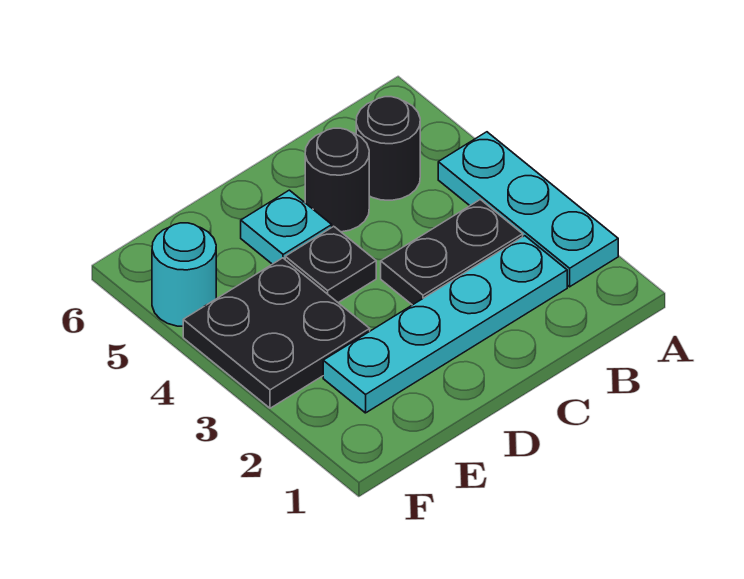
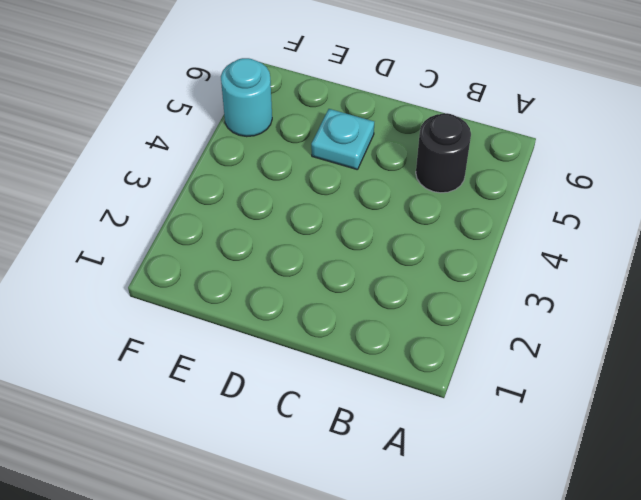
none -> cyan plate A2:A4 level 1
none -> cyan plate B2:E2 level 1

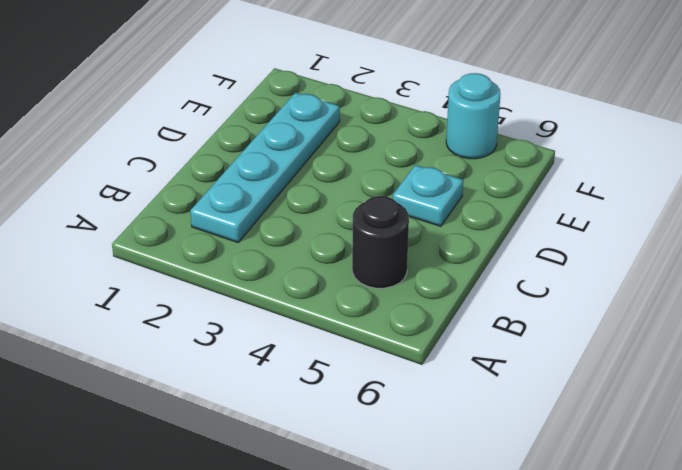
none -> cyan plate A2:A4 level 1
none -> black plate B3:C3 level 1

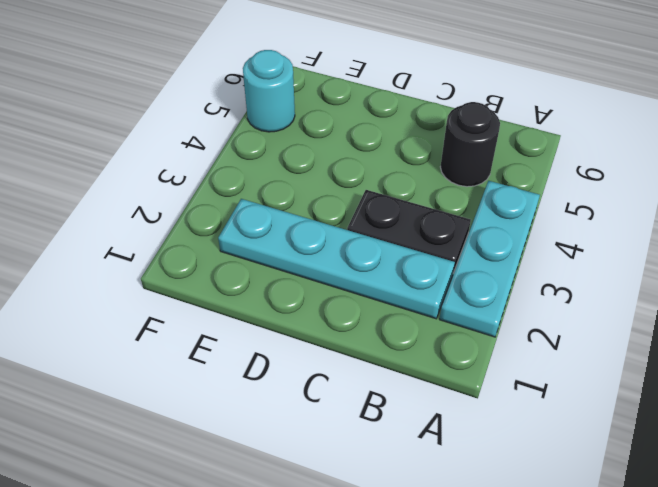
none -> black round brick C5 level 1
none -> black plate D4 level 1

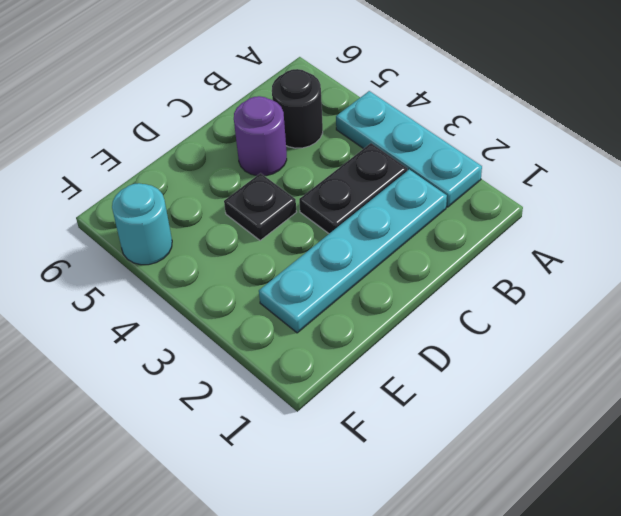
purple round brick C5 level 1 -> black round brick C5 level 1
none -> cyan plate D5 level 1
none -> black plate E3:F4 level 1

